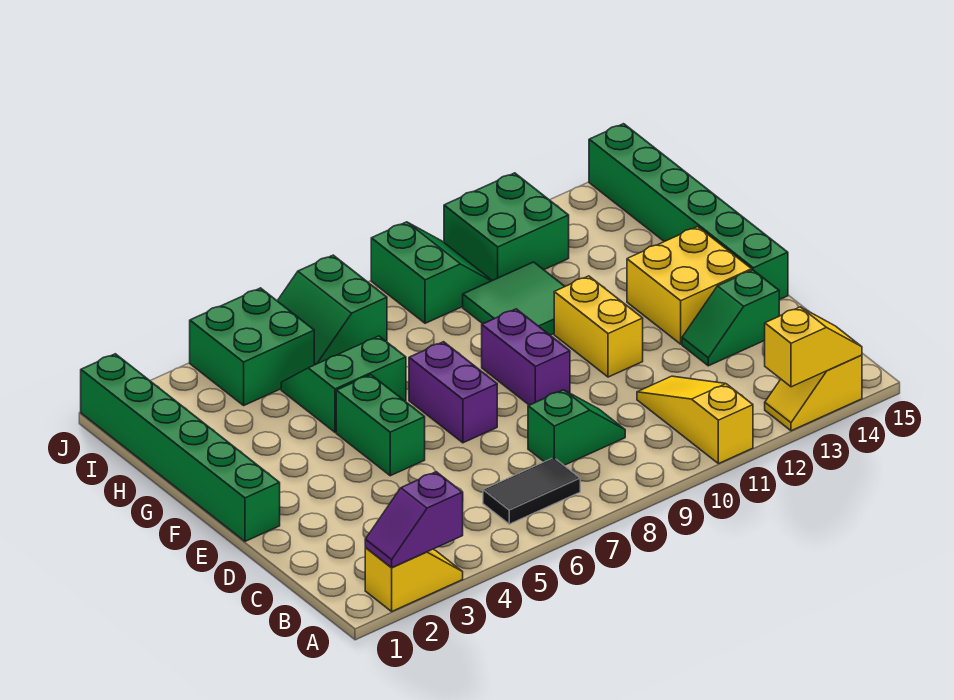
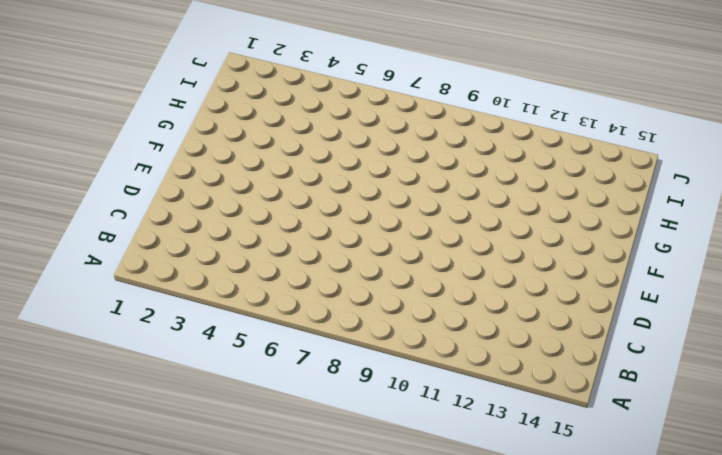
none -> yellow slope A2:A3 level 1 top 2
none -> yellow slope A11:C11 level 1 top A
none -> yellow slope A13:A14 level 1 top 14

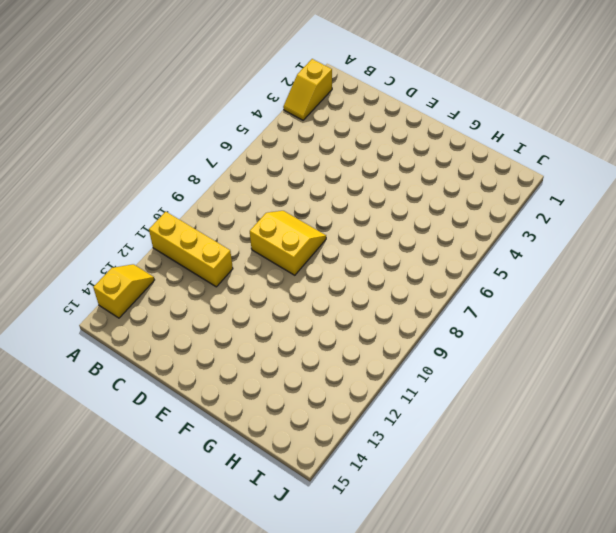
yellow brick A11:C11 level 1 -> yellow slope A11:C11 level 1 top A
yellow slope D8:E9 level 1 top 9 -> purple brick E9:F9 level 1
none -> black tile B6:B7 level 1
none -> green slope C8:C9 level 1 top 8
none -> green slope D13:D14 level 1 top 14

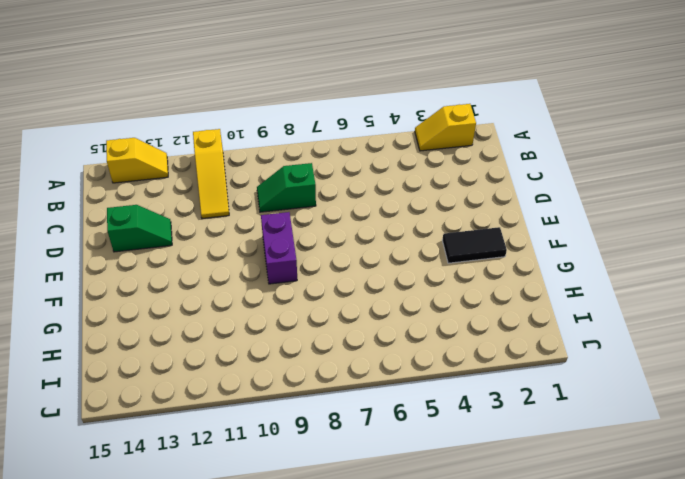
black tile F2:F3 level 1 -> black tile B6:B7 level 1
none -> green brick E1:J1 level 1
none -> green brick E5:F5 level 1
none -> purple brick E7:F7 level 1

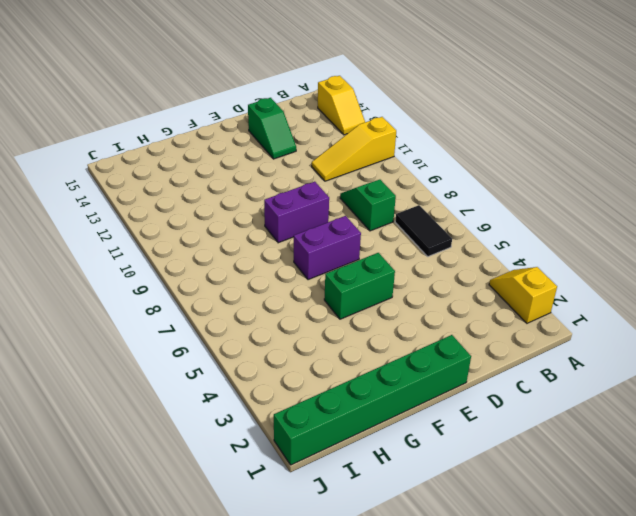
none -> yellow brick E11:F11 level 1
none -> yellow brick E13:F14 level 1
none -> green brick E15:J15 level 1

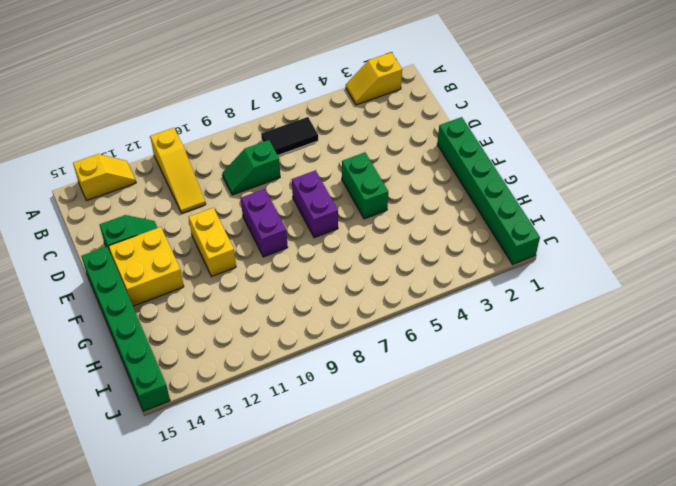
none -> green slope G5:H6 level 1 top G
none -> green tile G10:H11 level 1
none -> green brick I4:J5 level 1

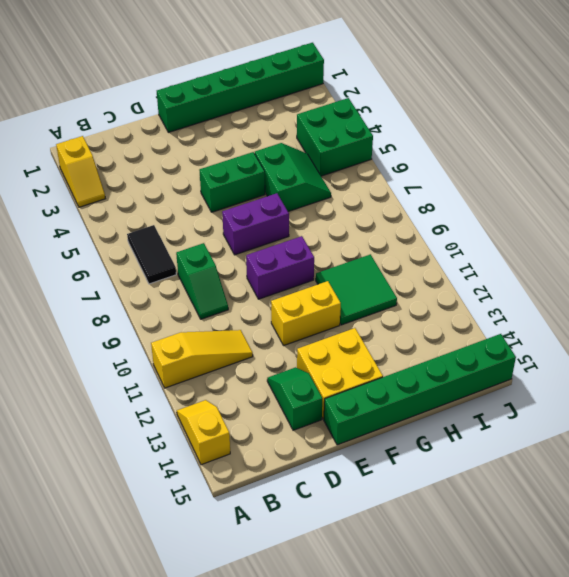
none -> green slope I6:J7 level 1 top 7
none -> green slope I9:J10 level 1 top 9
none -> green brick I11:J12 level 1

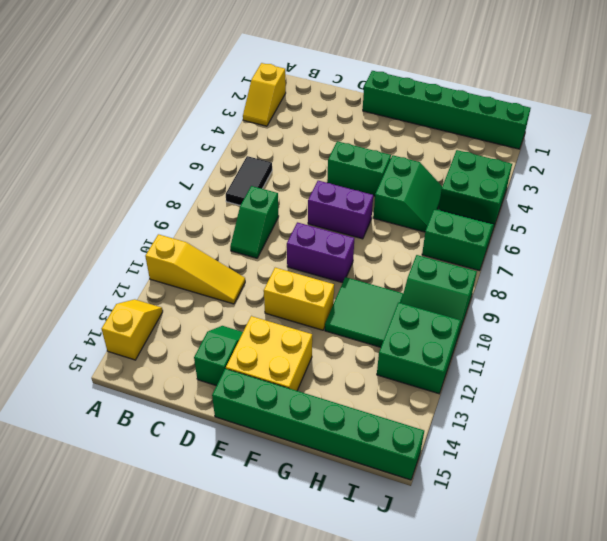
none -> purple slope A2:A3 level 2 top 3
none -> yellow slope A13:A14 level 2 top 13

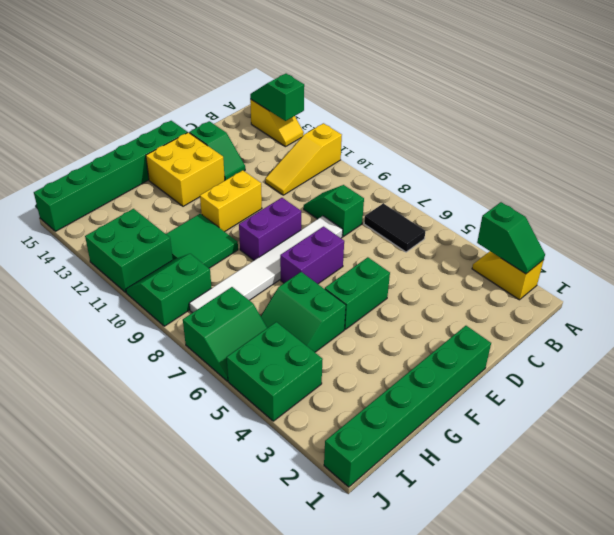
green slope A2:A3 level 2 top 3 -> purple slope A2:A3 level 2 top 3
green slope A13:A14 level 2 top 13 -> yellow slope A13:A14 level 2 top 13
white tile D8:I8 level 1 -> none

